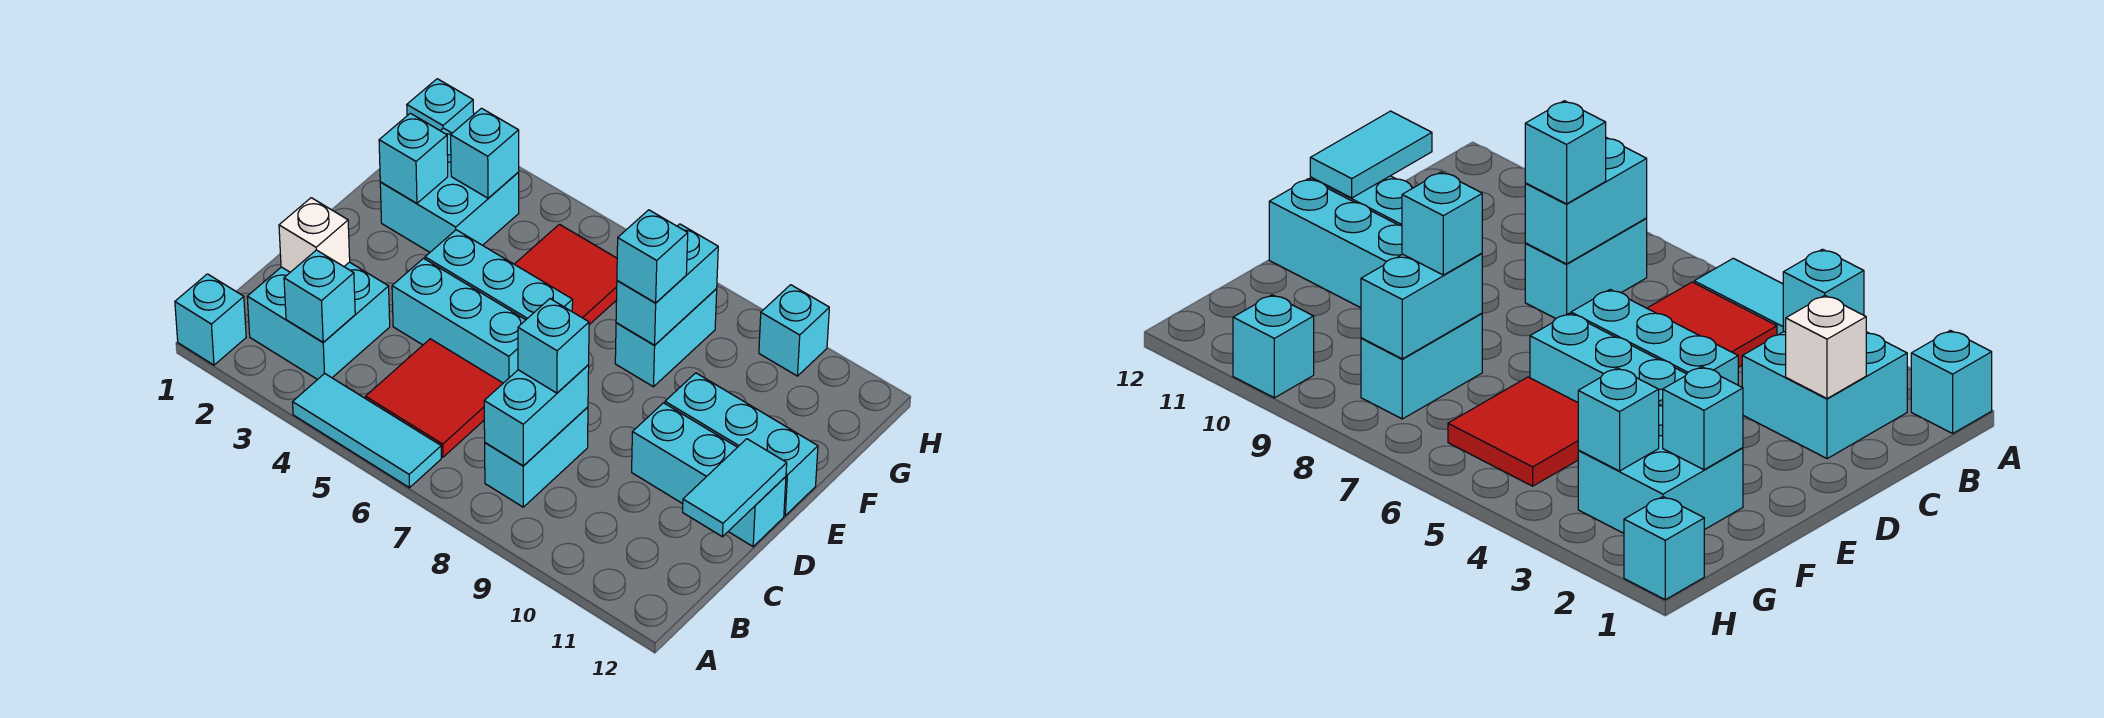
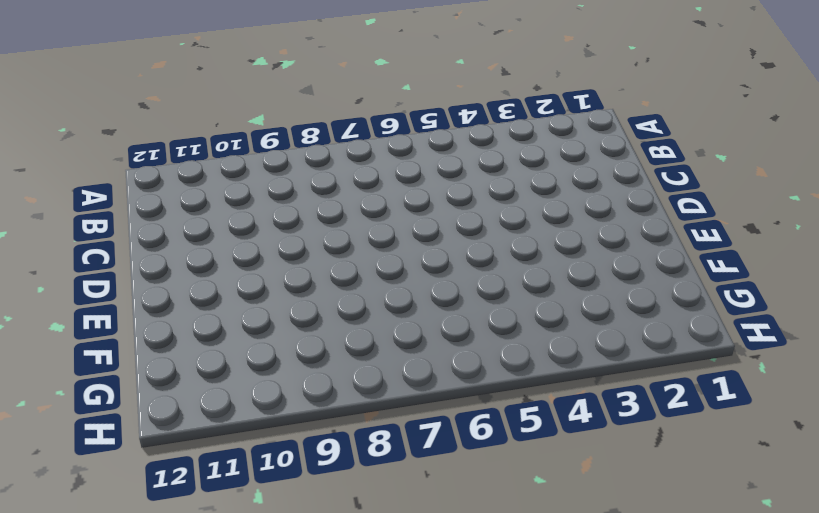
none -> cyan brick A1 level 1
none -> cyan tile A4:A6 level 1
none -> cyan brick B2:C3 level 1

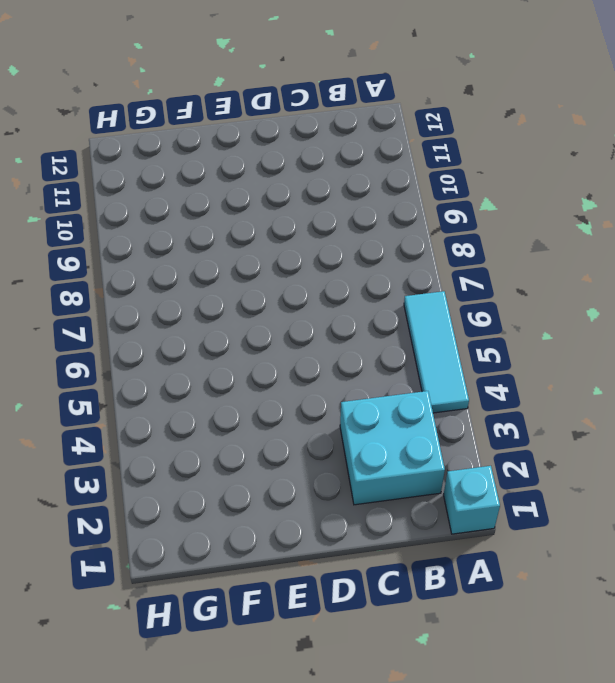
none -> red tile B5:C6 level 1
none -> cyan brick B8:C8 level 1
none -> cyan brick D4:D6 level 1

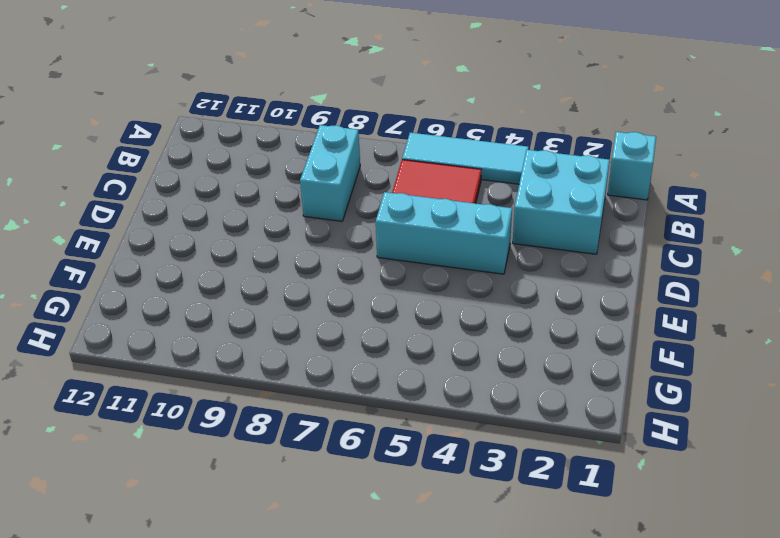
none -> cyan brick D10:D12 level 1
none -> cyan brick E4:E6 level 1
none -> cyan brick E10:E12 level 1

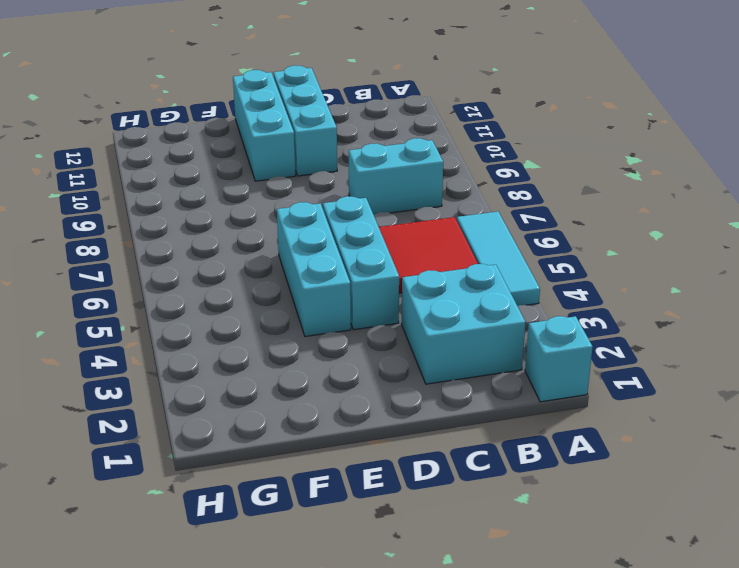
none -> cyan brick F2:G3 level 1
none -> red tile F5:G6 level 1
none -> cyan brick F8:G8 level 1

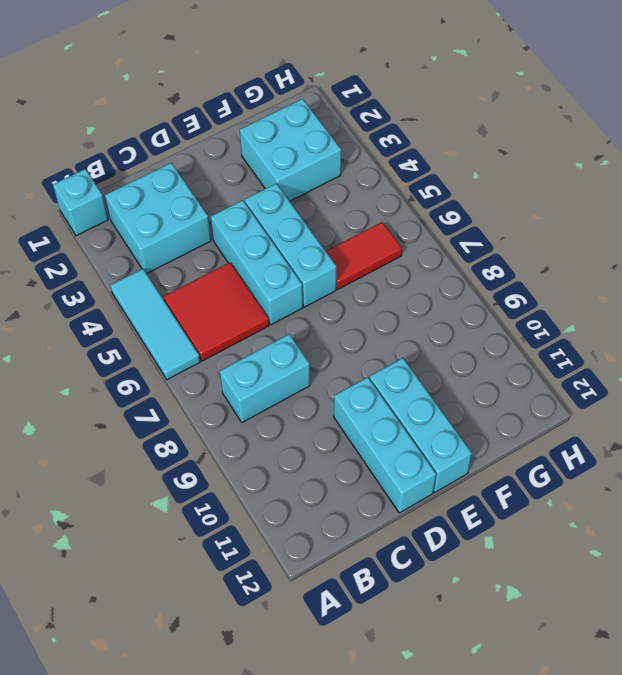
red tile F6:G6 level 1 -> red tile F5:G6 level 1
none -> cyan brick F8:G8 level 1
none -> cyan brick H1 level 1
none -> cyan brick H10 level 1

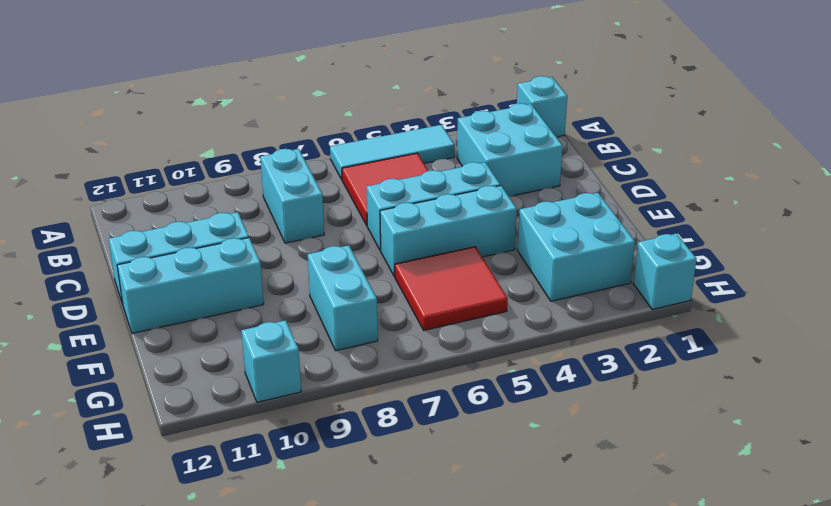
none -> cyan brick B3 level 2
none -> cyan brick B8:C8 level 2
none -> white brick C2 level 2

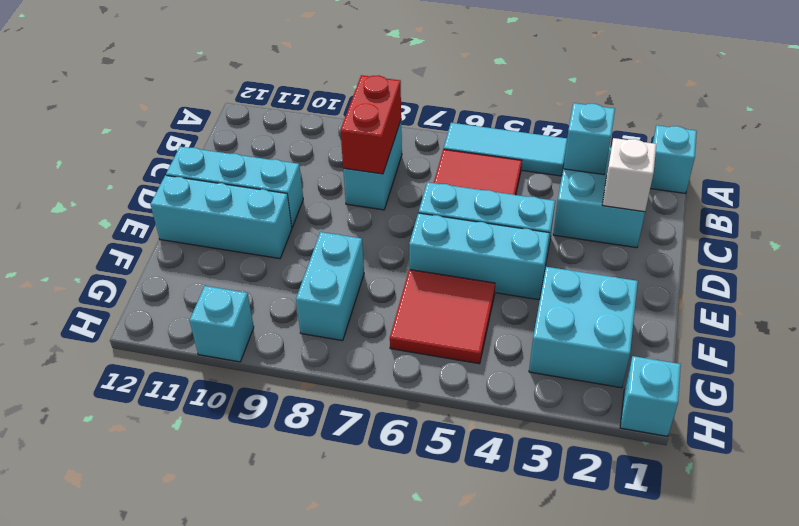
red brick B8:C8 level 2 -> cyan brick B8:C8 level 2
none -> cyan tile C12:D12 level 2
none -> cyan brick F2 level 2
none -> cyan brick F8:G8 level 2

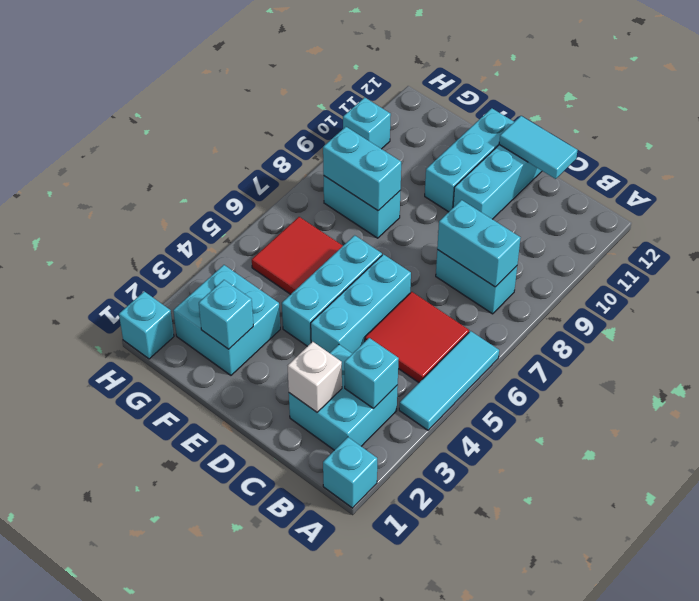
none -> cyan brick G3 level 2
none -> cyan brick C8 level 3
none -> cyan brick F8 level 3

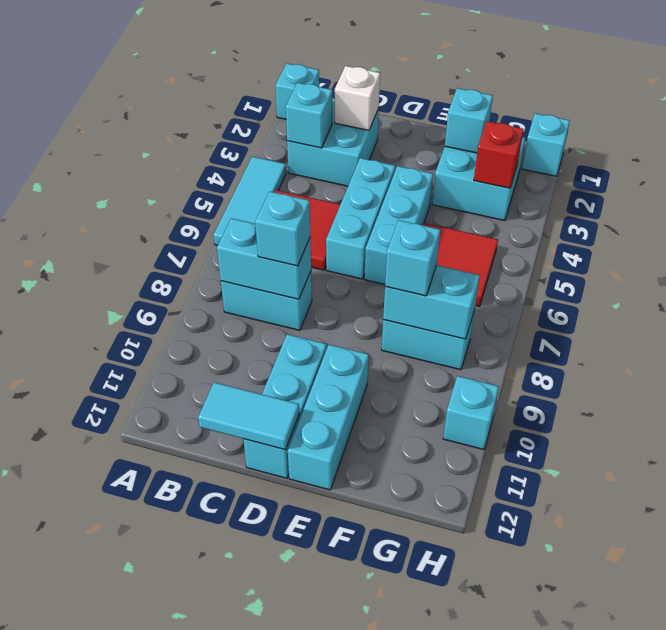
red brick G3 level 2 -> cyan brick G3 level 2

